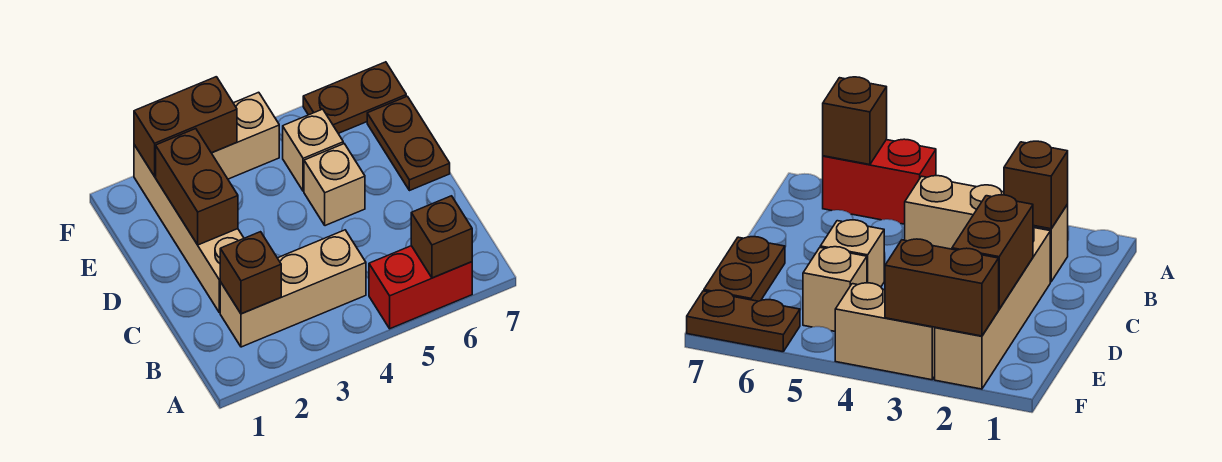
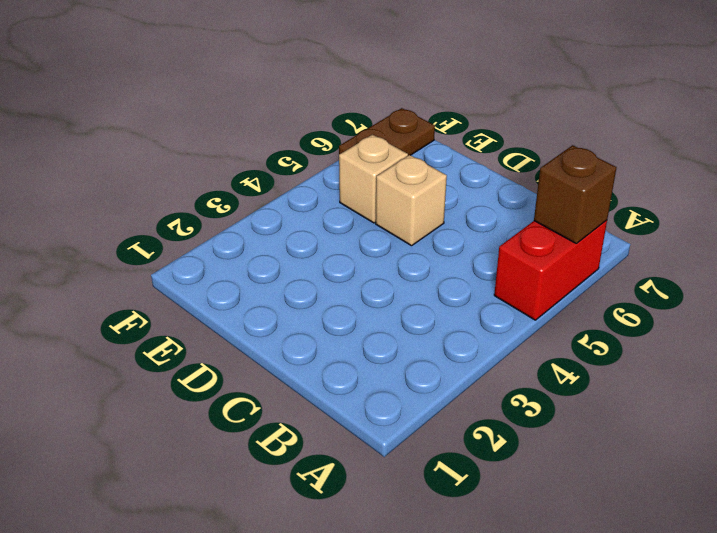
none -> tan brick B2:B4 level 1
none -> tan brick C2:F2 level 1
none -> brown plate D7:E7 level 1

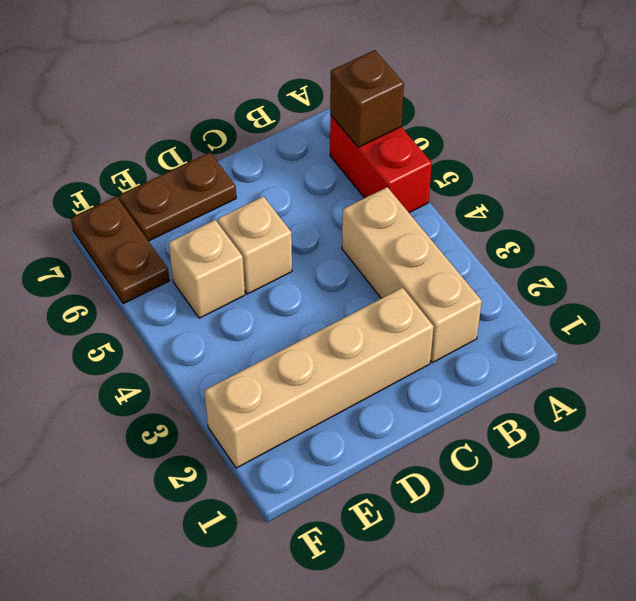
none -> tan brick F3:F4 level 1
none -> brown brick B2 level 2
none -> brown brick D2:E2 level 2

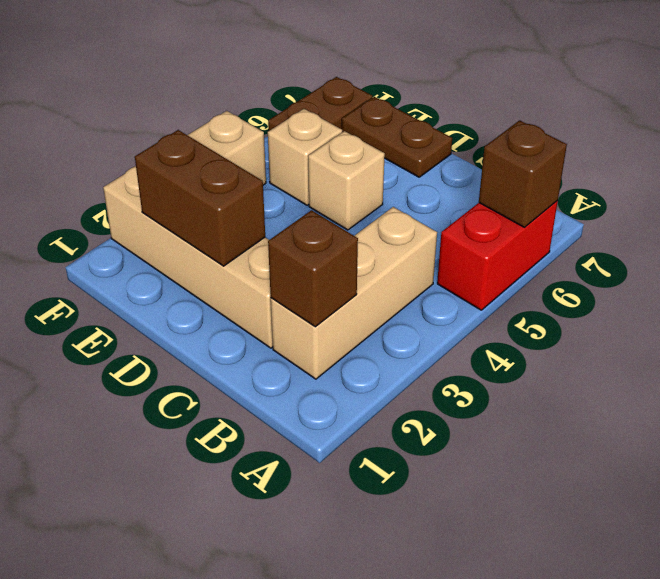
none -> brown brick F2:F3 level 2

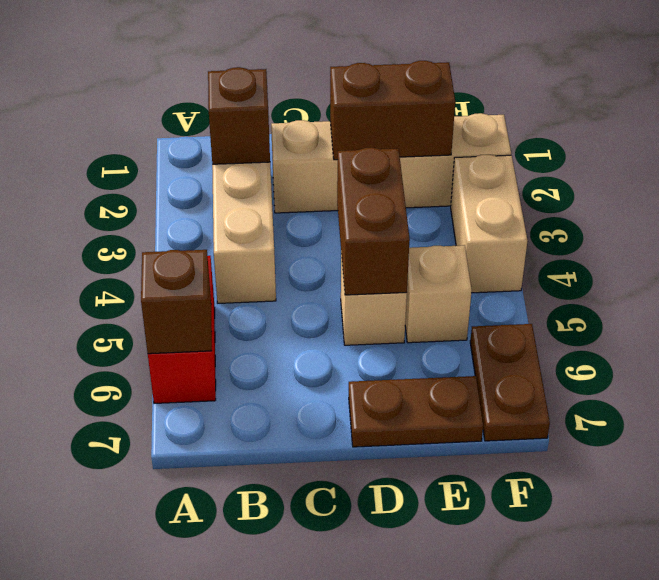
brown brick D4:D5 level 2 -> brown brick F2:F3 level 2

